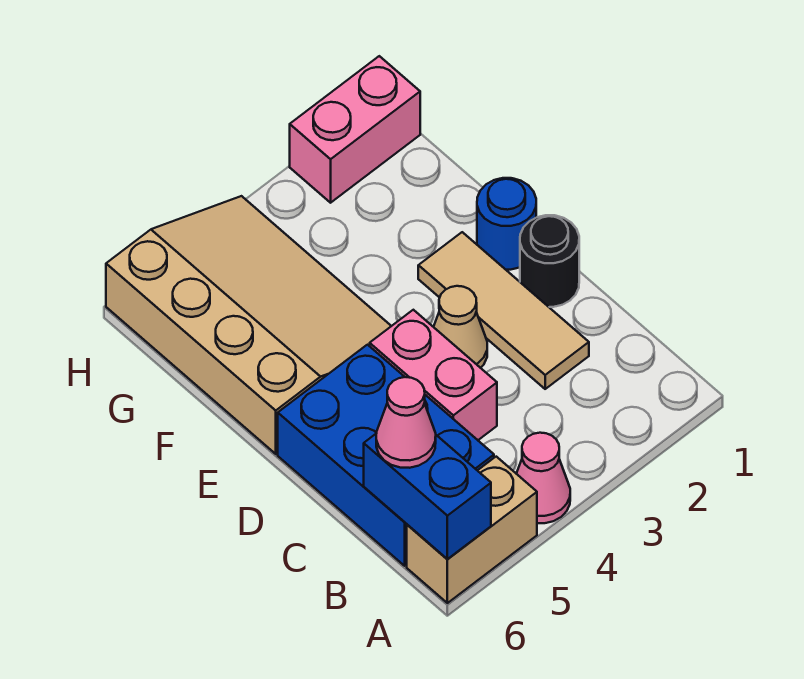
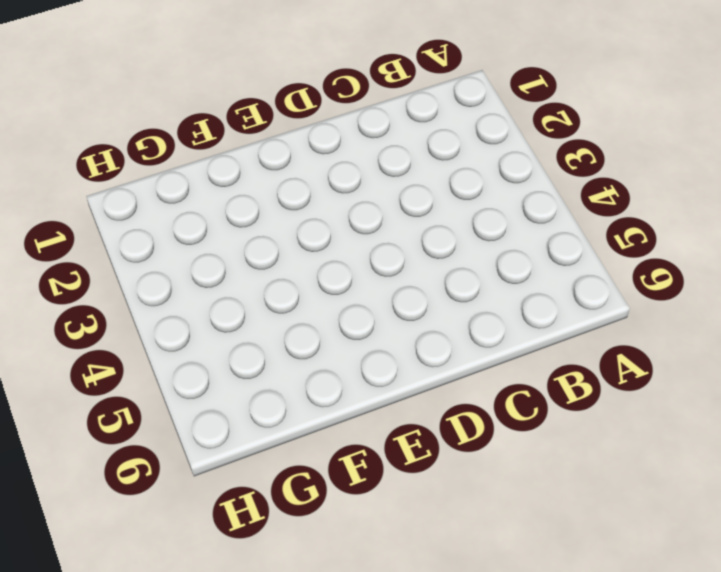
none -> pink cone A4 level 1
none -> tan brick A5:A6 level 1
none -> blue brick B5:D6 level 1

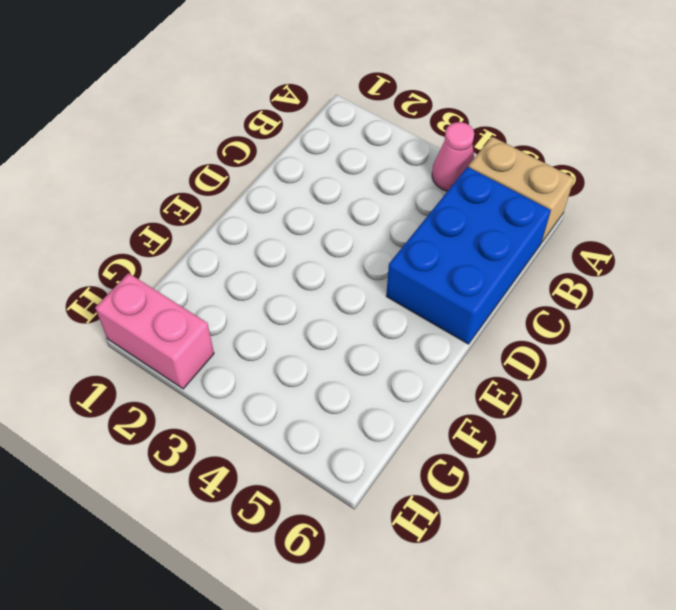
none -> tan tile C2:E2 level 1
none -> pink brick C4:D4 level 1
none -> black round brick D1 level 1

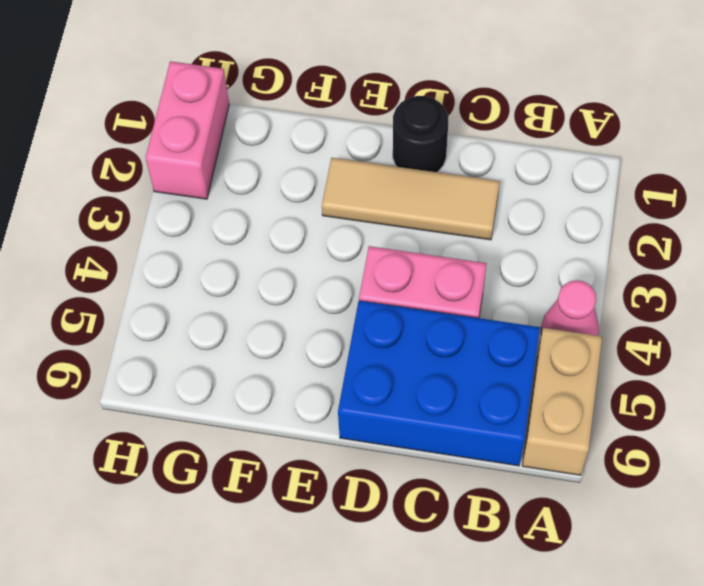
none -> tan cone D3 level 1
none -> blue round brick E1 level 1
none -> tan slope E4:H6 level 1 top 6

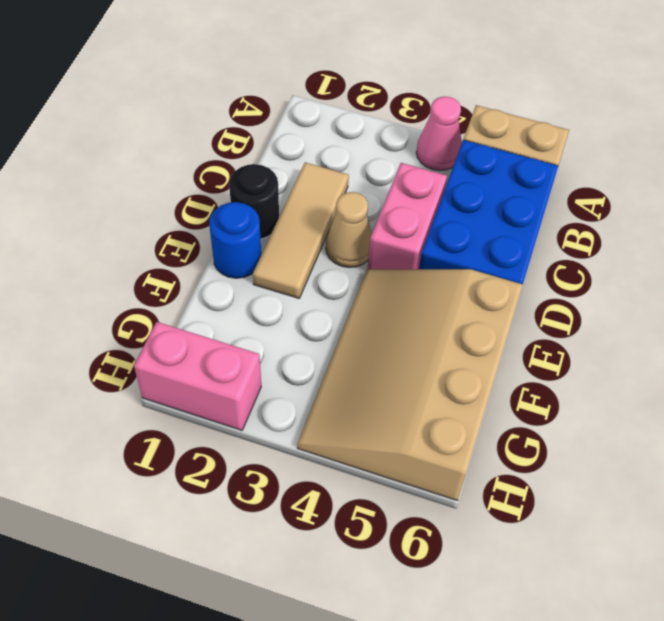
none -> blue brick A6:B6 level 2
none -> pink cone B6 level 3

